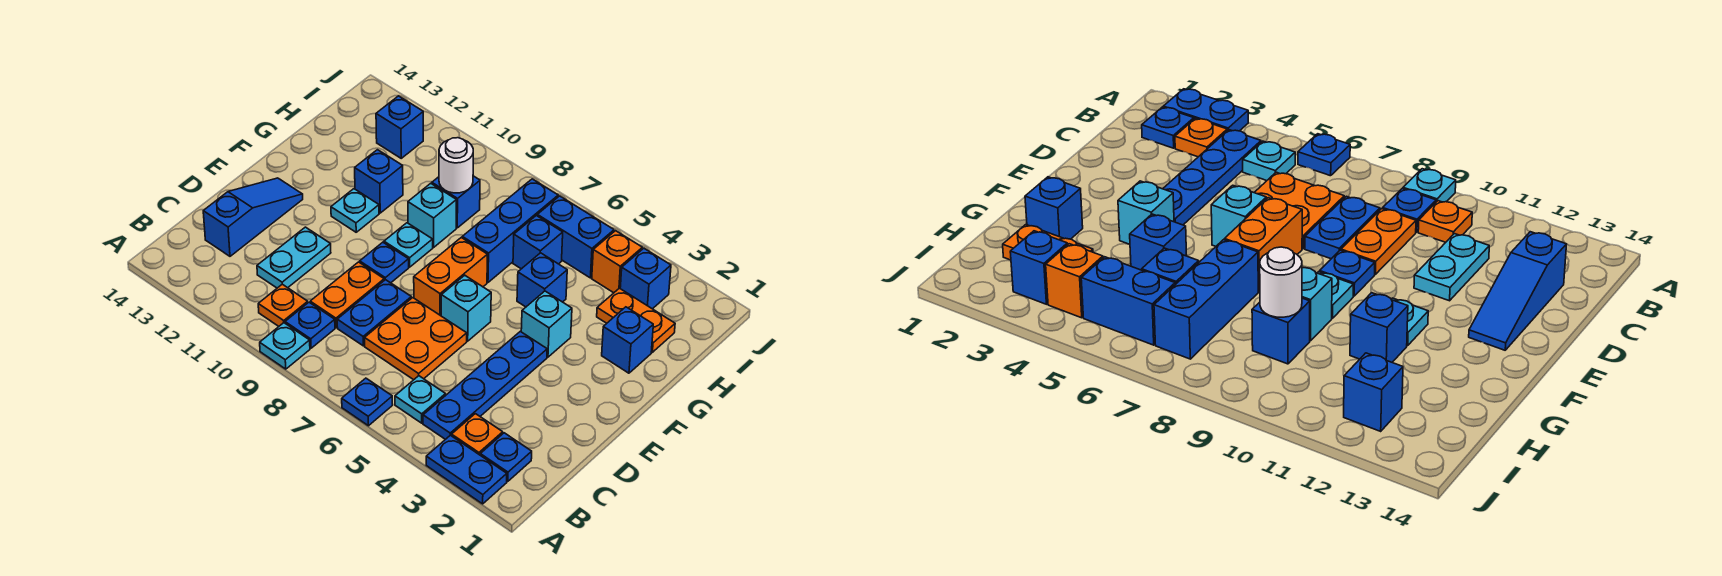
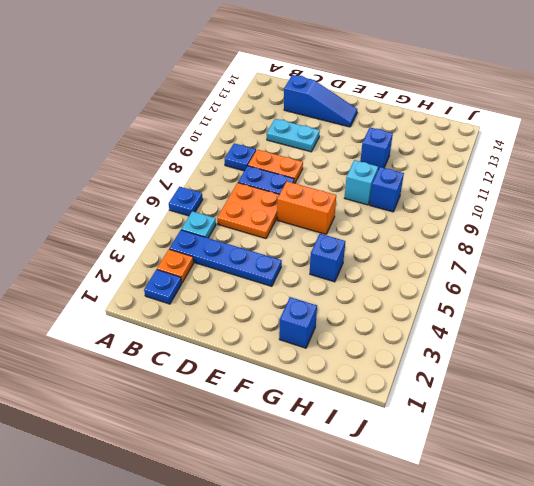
none -> blue plate A2:A3 level 1
none -> cyan plate A9 level 1
none -> orange plate B10 level 1
none -> cyan brick E6 level 1

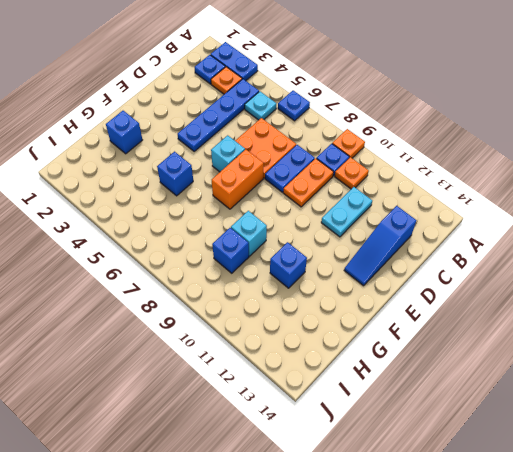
orange plate A9 level 1 -> cyan plate A9 level 1
none -> blue plate E9 level 1
none -> cyan brick F4 level 1
none -> cyan plate F9 level 1
none -> cyan plate F11 level 1

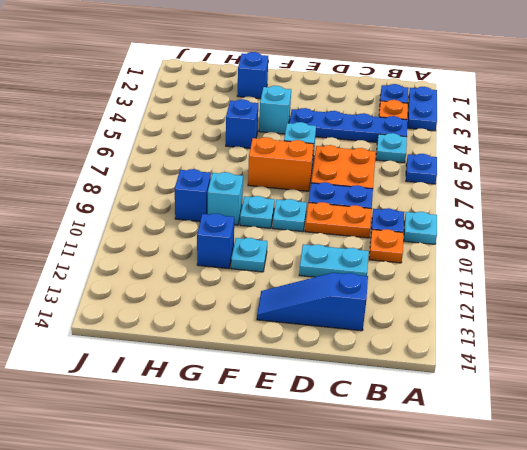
cyan plate E9 level 1 -> blue plate E9 level 1
none -> blue brick G7:I7 level 1
none -> orange plate H2:H3 level 1
none -> blue brick H6 level 1
none -> blue brick I3 level 1

